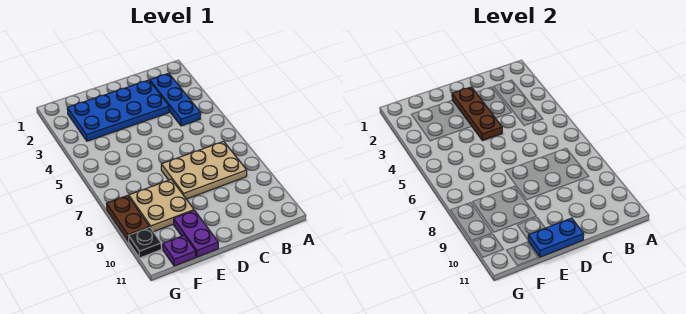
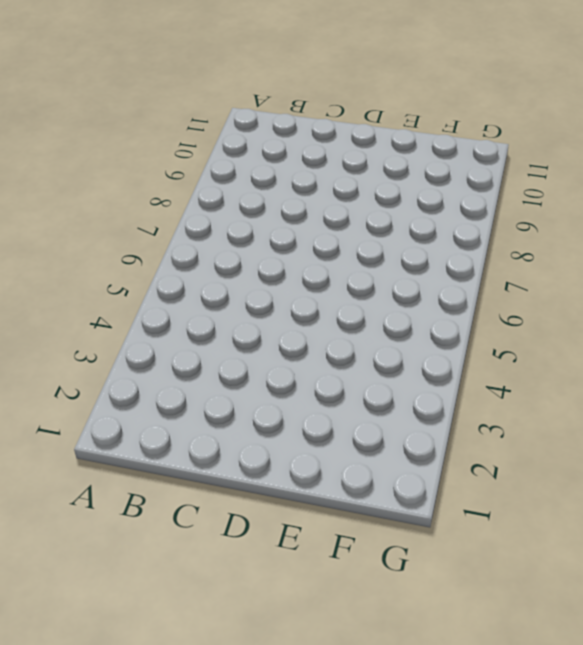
none -> blue plate B2:B4 level 1
none -> tan plate B7:D8 level 1

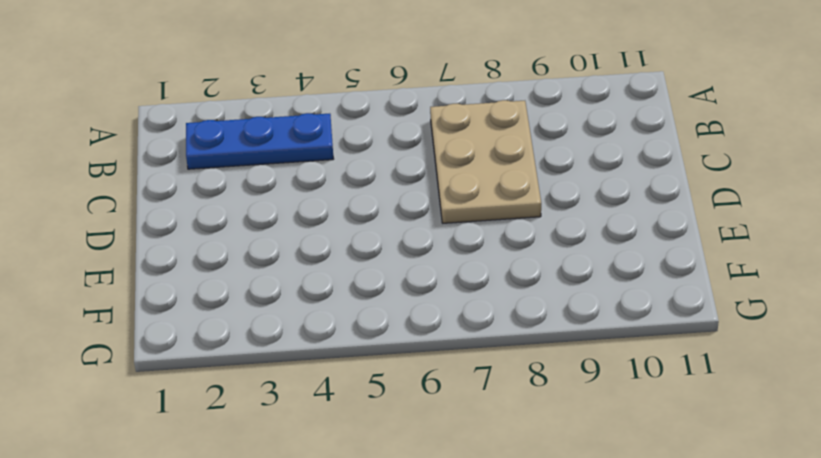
none -> blue plate C2:F3 level 1
none -> tan plate E8:F9 level 1

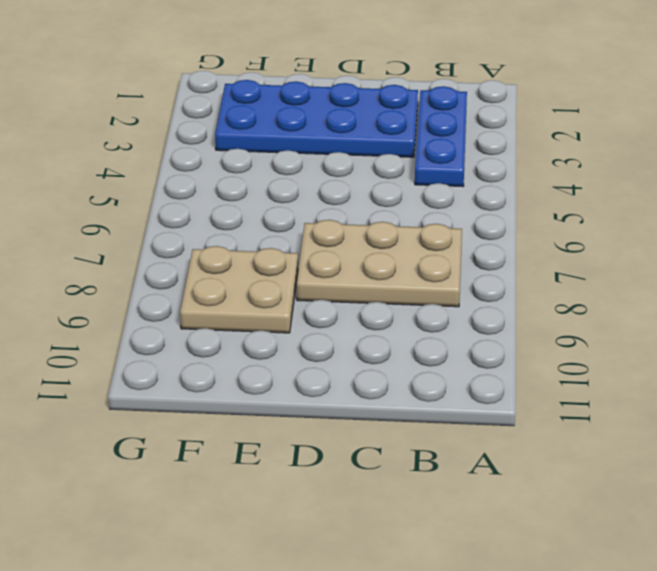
none -> purple plate E10:E11 level 1
none -> purple plate F11 level 1

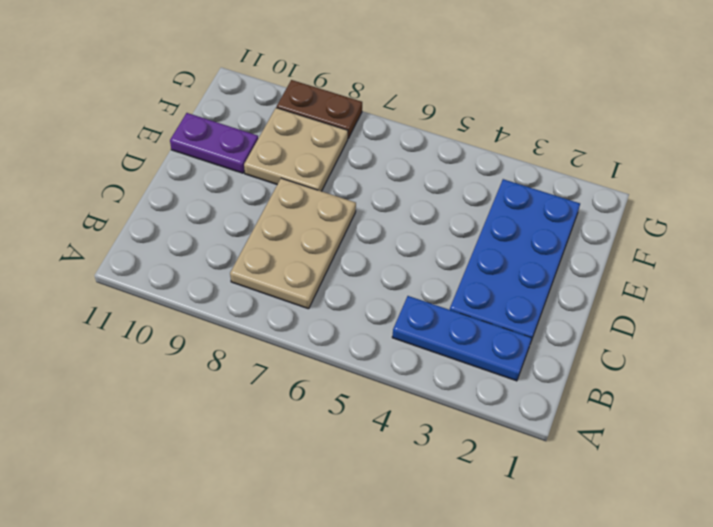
none -> purple plate F11 level 1
none -> black plate G10 level 1

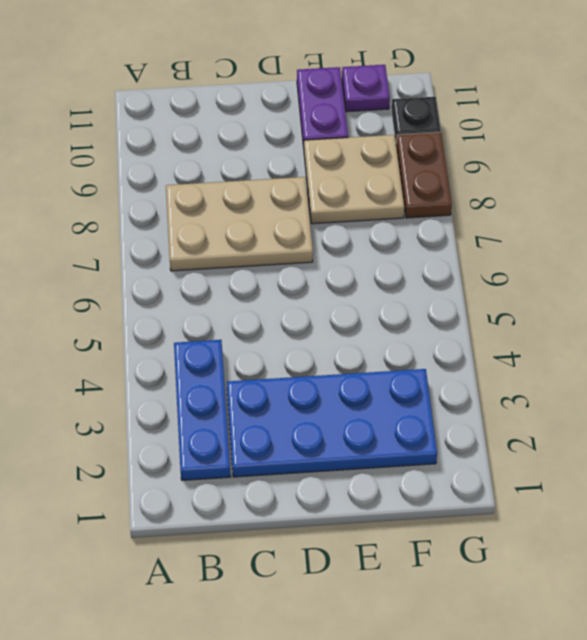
none -> brown plate D2:D4 level 2
none -> blue plate D11:E11 level 2

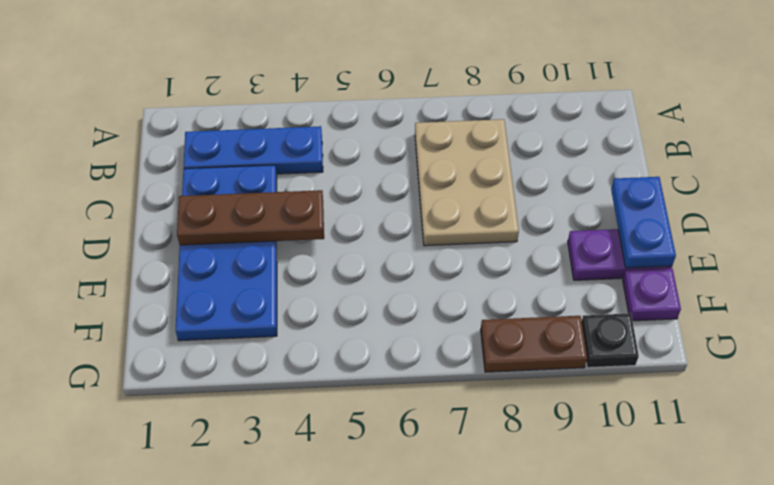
none -> tan plate E8:F9 level 1

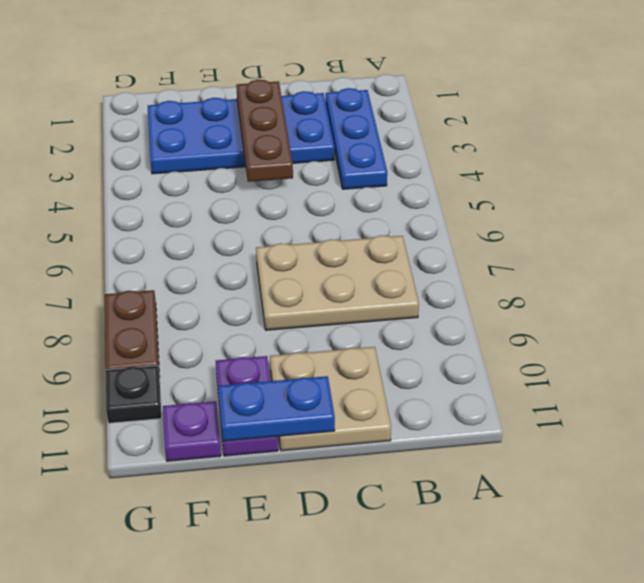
tan plate C10:D11 level 1 -> tan plate E8:F9 level 1

